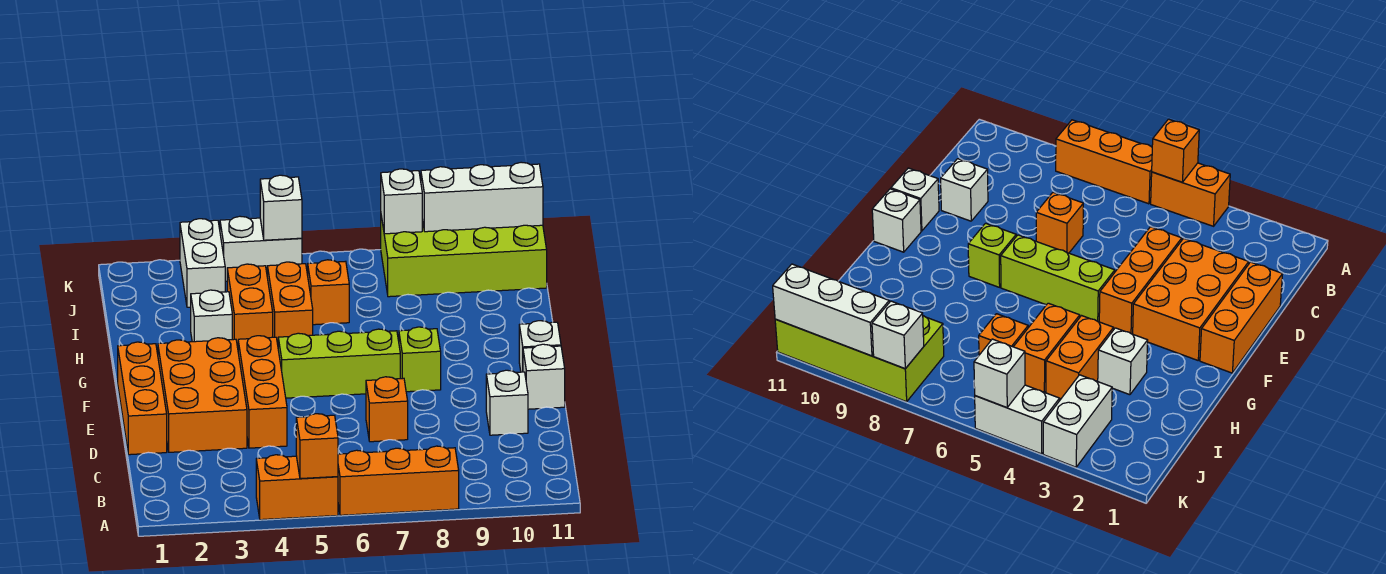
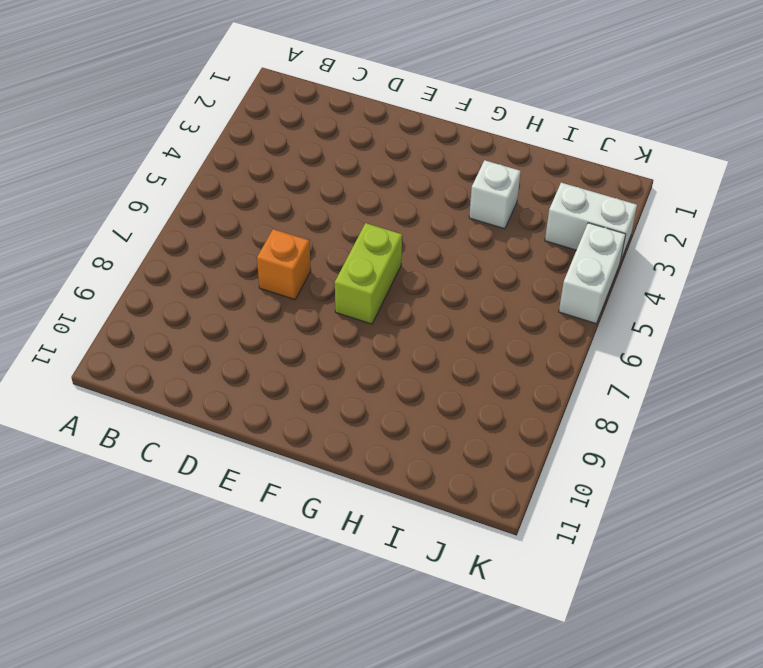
lime brick F6:F7 level 1 -> lime brick F5:F7 level 1
none -> orange brick A4:A5 level 1
none -> orange brick A6:A8 level 1
none -> orange brick D1:F1 level 1

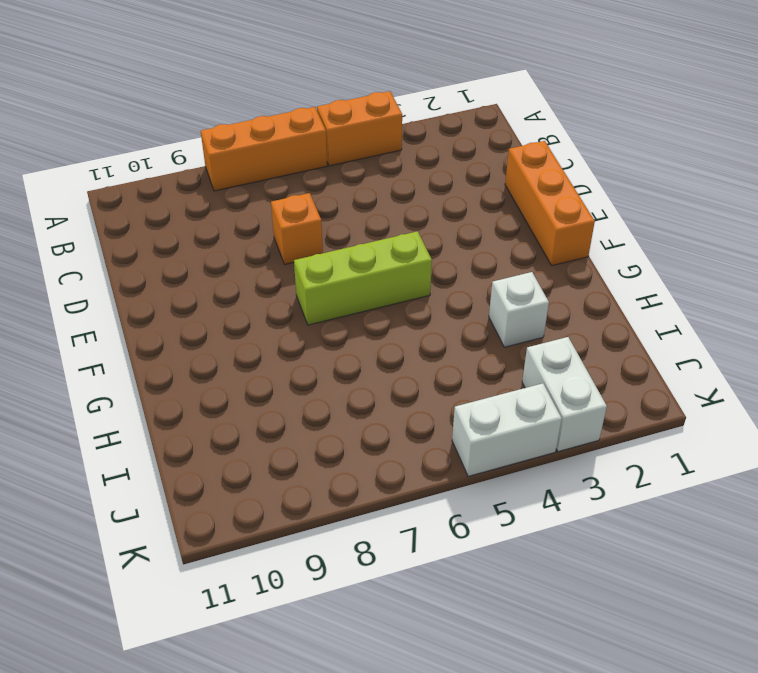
none -> orange brick D2:F3 level 1
none -> orange brick D4:F4 level 1
none -> white brick D10 level 1

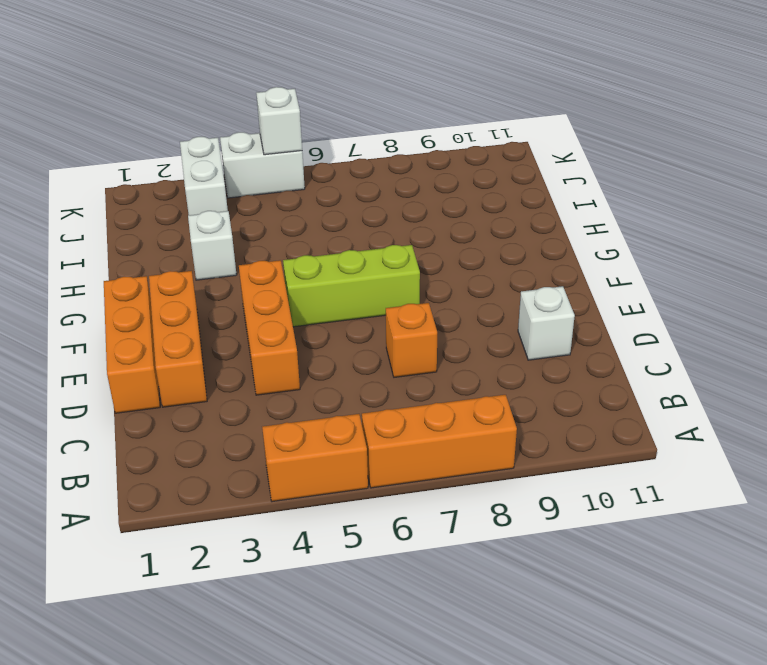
orange brick D2:F2 level 1 -> orange brick D2:F3 level 1
none -> white brick E11 level 1
none -> lime brick F8 level 1
none -> white brick F11 level 1

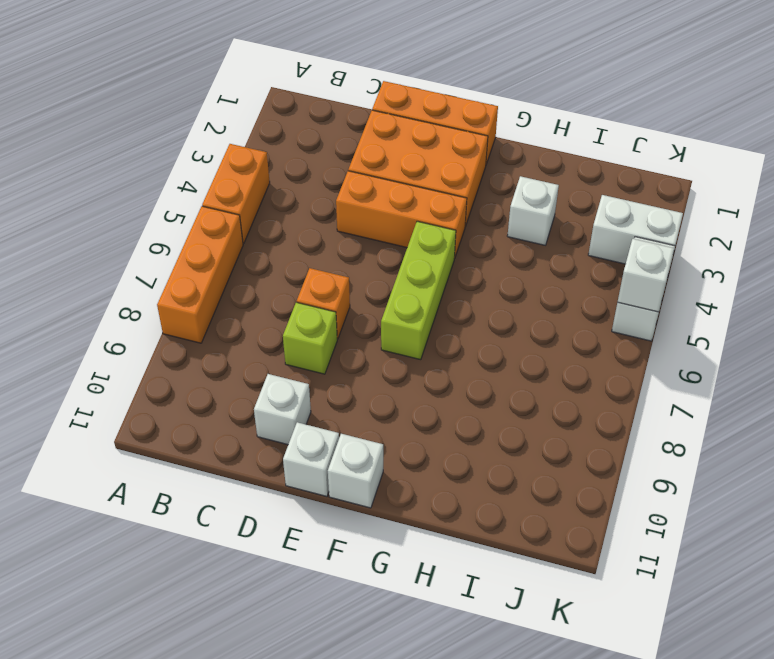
lime brick D8 level 1 -> lime brick F8 level 1
none -> orange brick H4:I4 level 1
none -> orange brick H5:I5 level 1
none -> orange brick I6 level 1

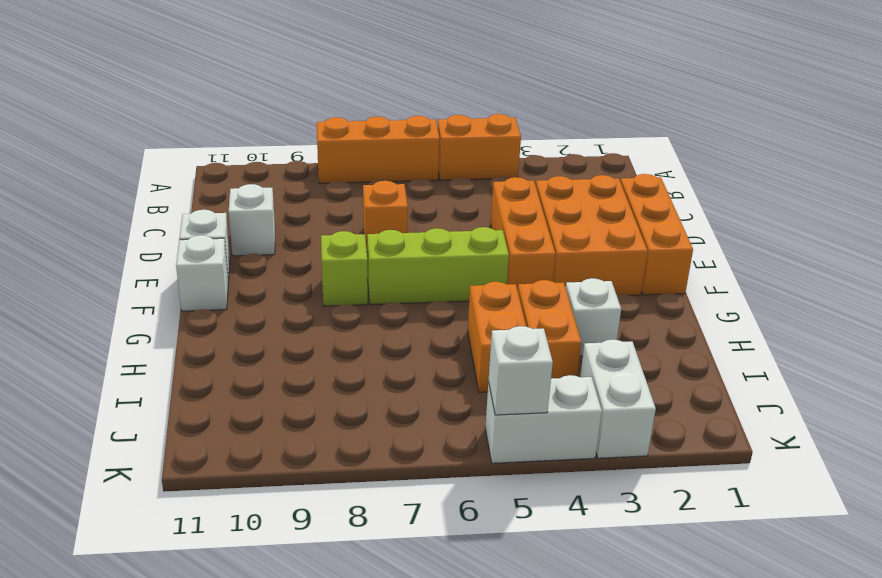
none -> orange brick I6 level 1
none -> lime brick J8:K11 level 1
none -> orange brick A5 level 2

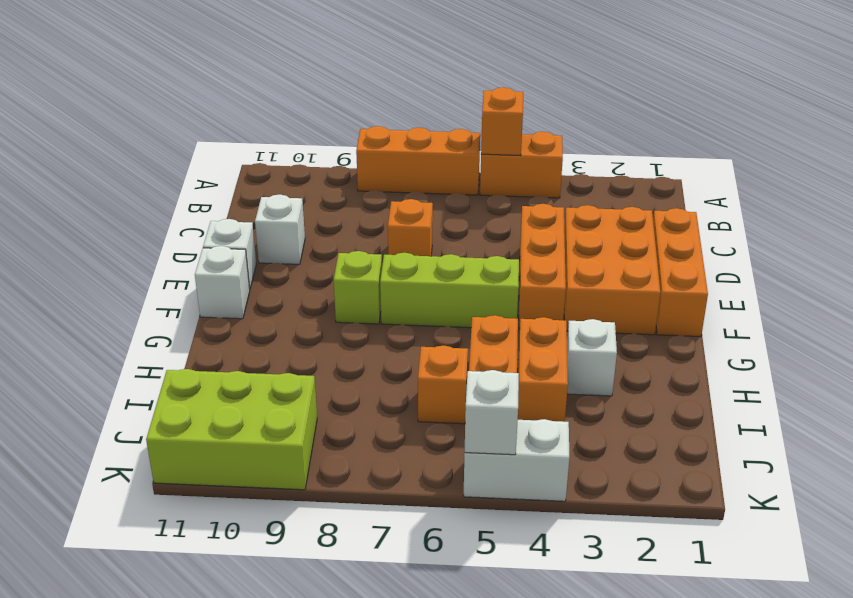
lime brick J9:K11 level 1 -> lime brick J8:K11 level 1
none -> white brick J3:K3 level 1
none -> white brick K8 level 2
none -> white brick K9:K11 level 2

